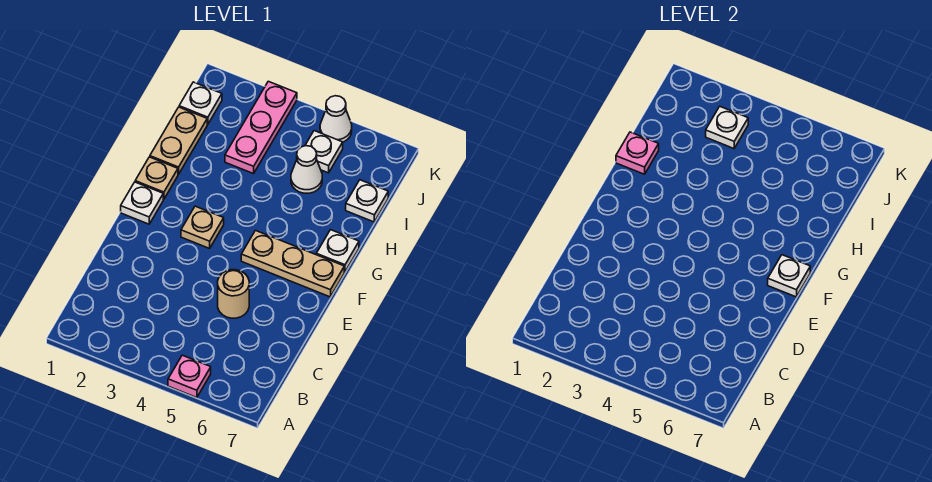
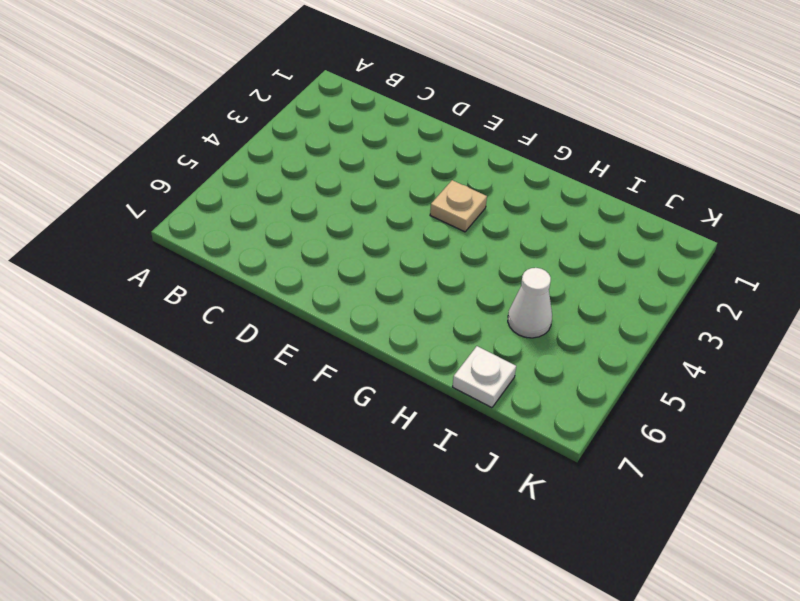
none -> pink plate A5 level 1
none -> tan round brick D5 level 1
none -> white plate F1 level 1

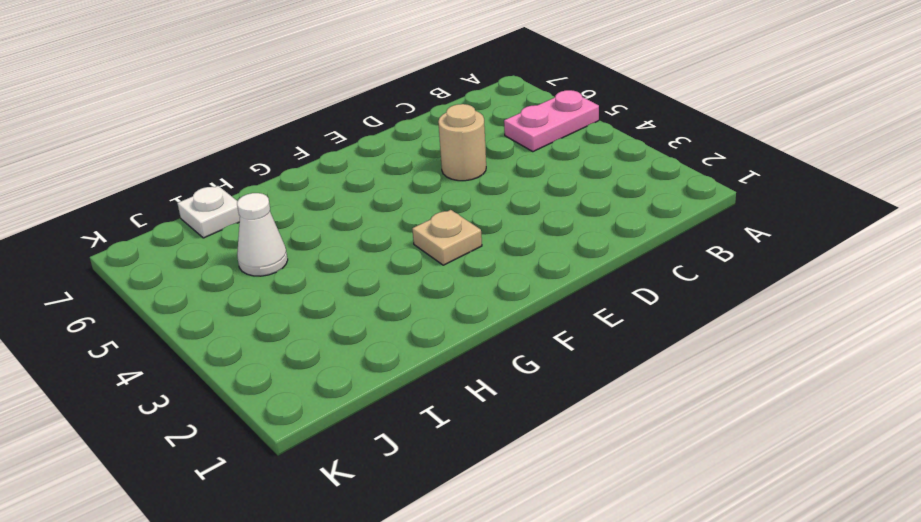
pink plate A5:B5 level 1 -> pink plate A5 level 1
none -> white plate F1 level 1
none -> tan plate F5:F7 level 1
none -> tan plate G1 level 1

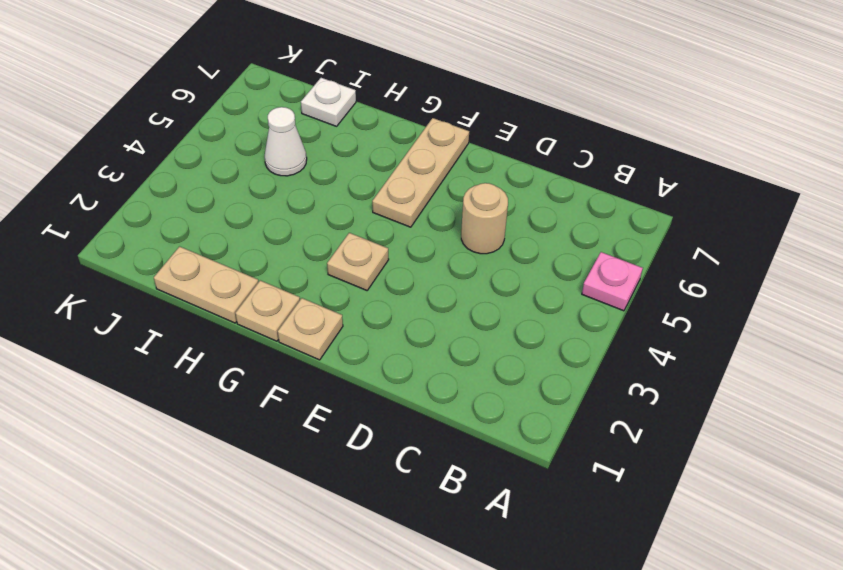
tan plate F1 level 1 -> white plate F1 level 1
none -> white plate G7 level 1
none -> pink plate I3:K3 level 1
none -> white plate J1 level 1

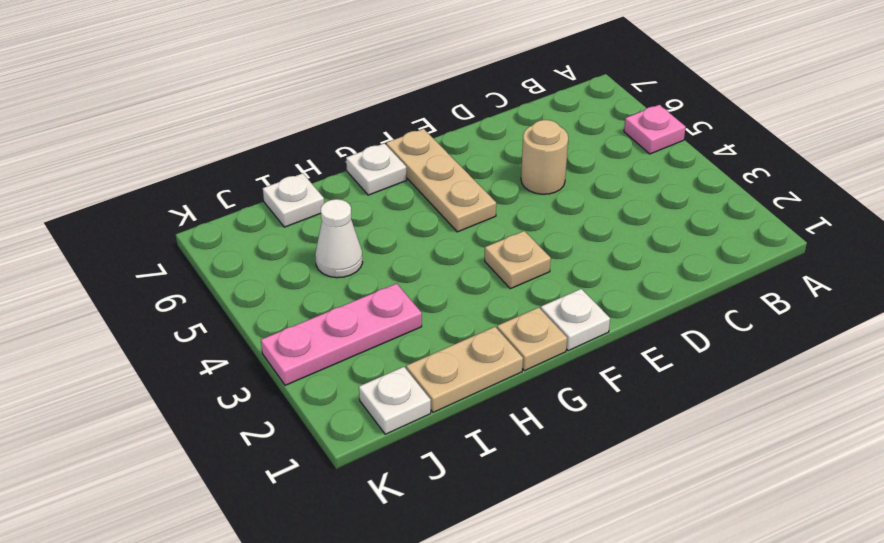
none -> white plate J5 level 1
none -> white cone K5 level 1
none -> white plate F7 level 2

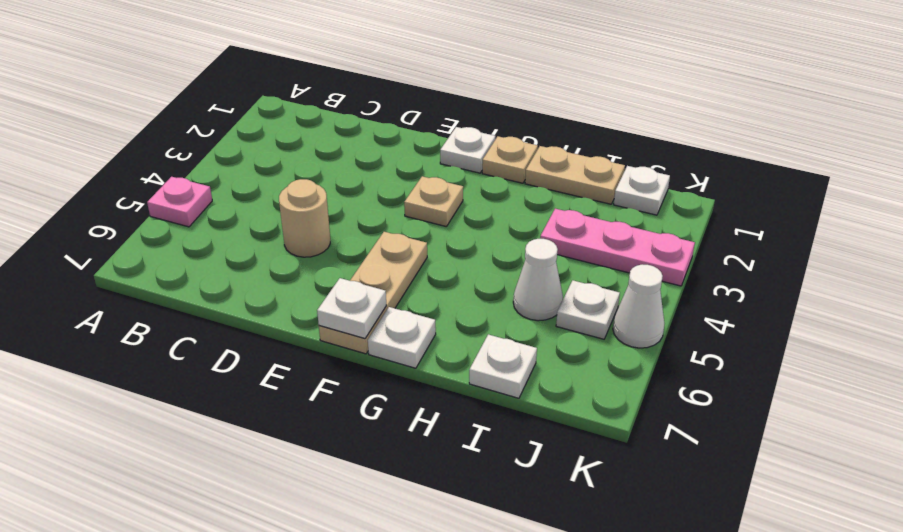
none -> pink plate H1 level 2
none -> white plate J3 level 2

